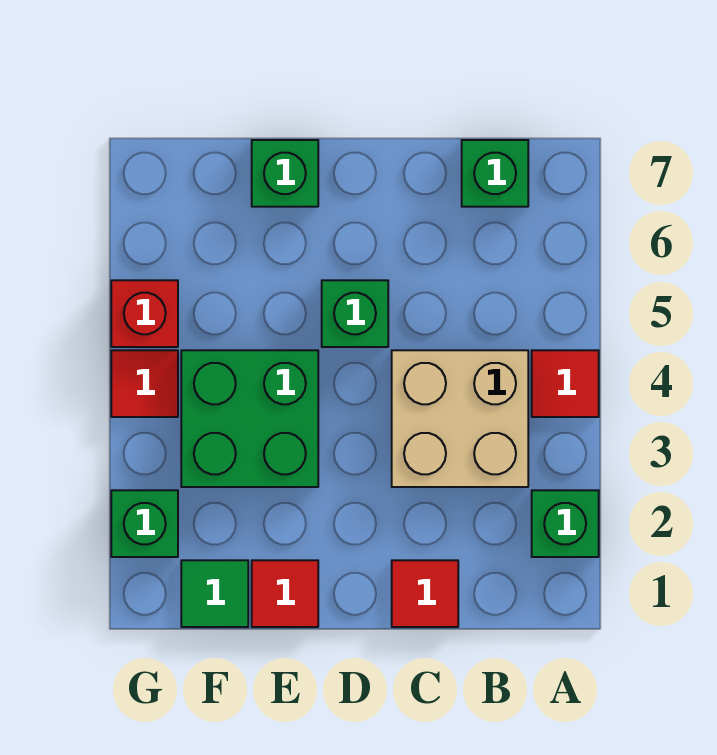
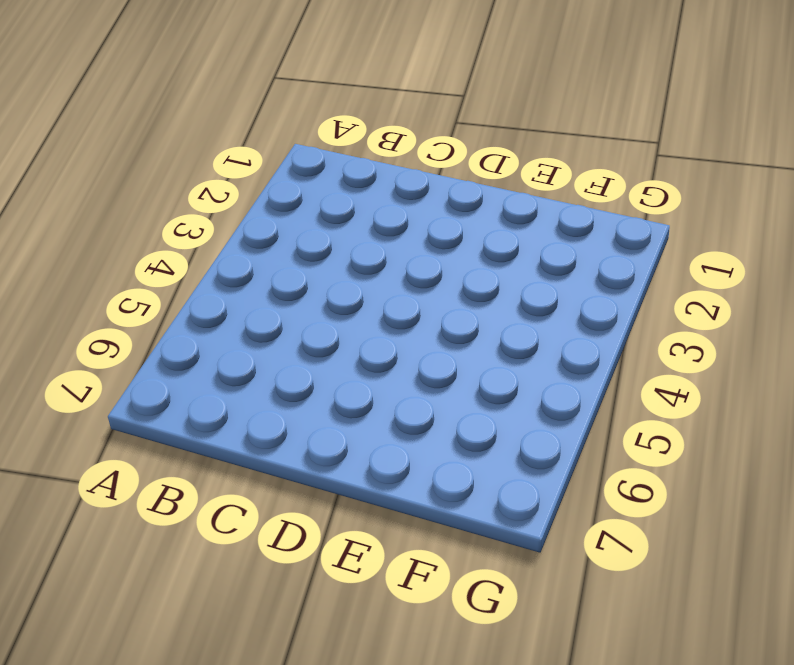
none -> green brick A2 level 1
none -> red tile A4 level 1
none -> tan brick B3:C4 level 1

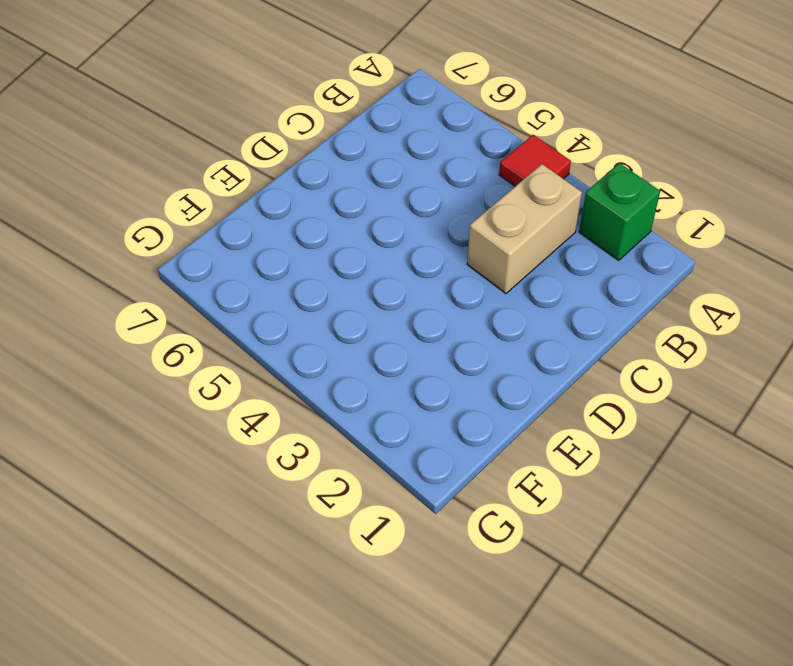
tan brick B3:C3 level 1 -> tan brick B3:C4 level 1
none -> green brick B7 level 1
none -> red tile C1 level 1
none -> green brick D5 level 1

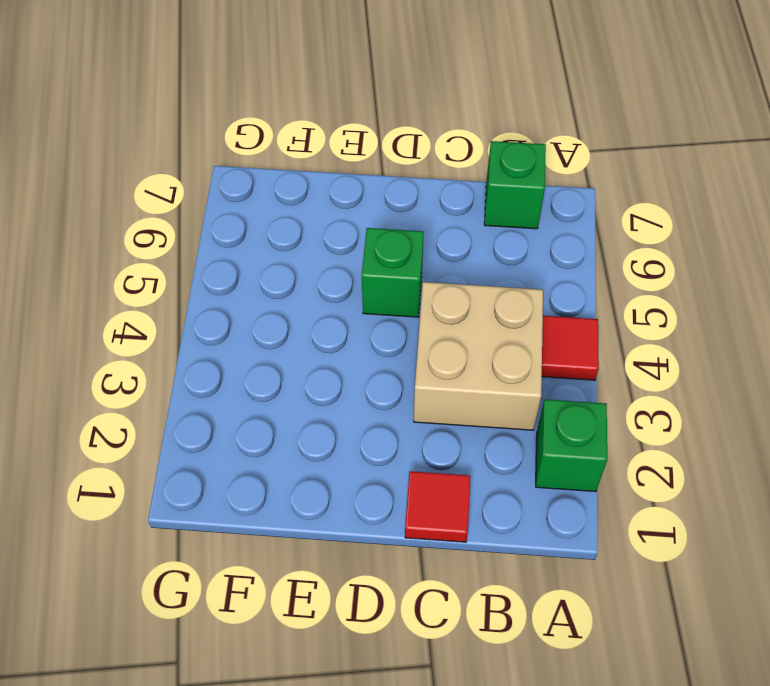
none -> red tile E1 level 1
none -> green brick E3:F4 level 1
none -> green brick E7 level 1

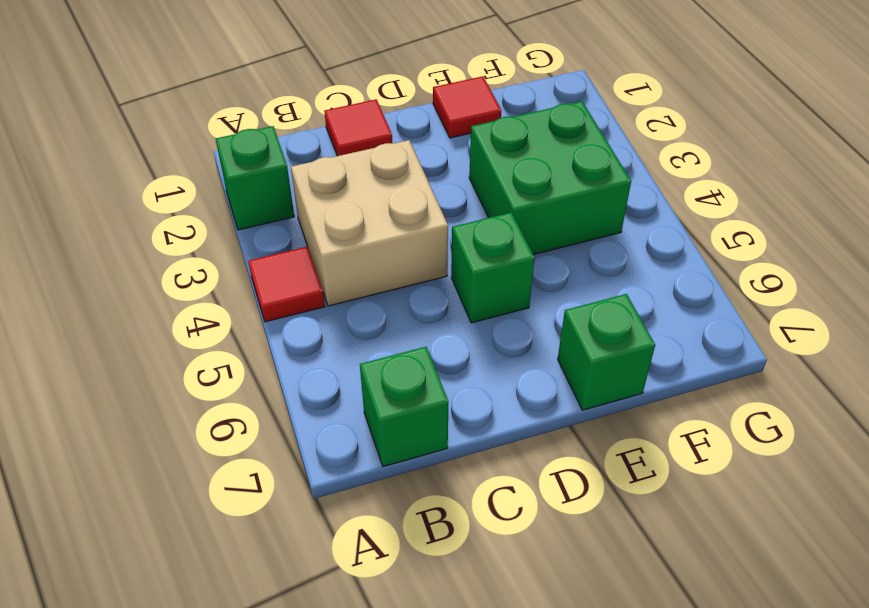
none -> green tile F1 level 1
none -> green brick G2 level 1
none -> red tile G4 level 1

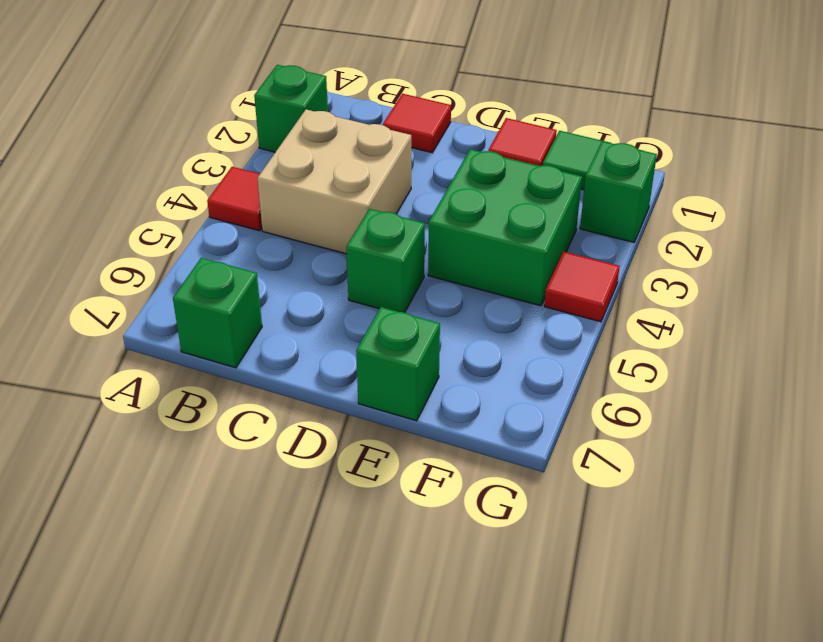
none -> red brick G5 level 1

